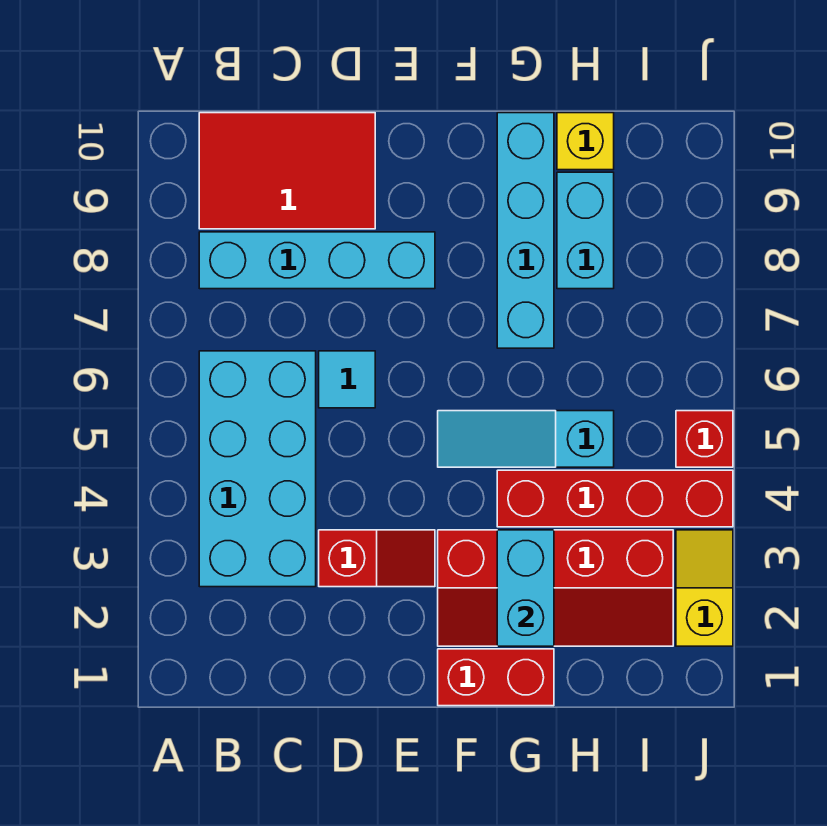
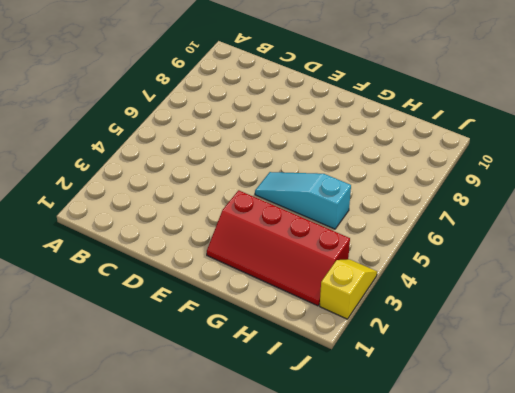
none -> cyan brick B3:C6 level 1
none -> cyan brick B8:E8 level 1
none -> red tile B9:D10 level 1

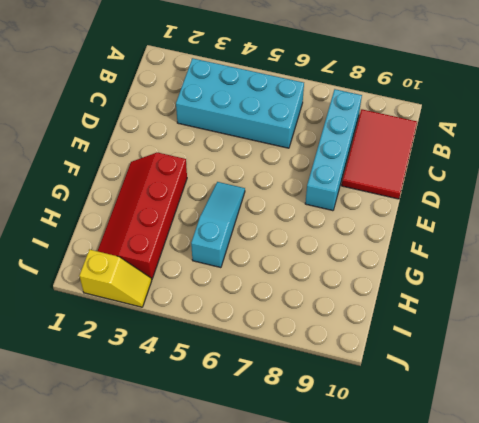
none -> red slope D3:E3 level 1 top D
none -> cyan tile D6 level 1
none -> red brick F1:G1 level 1

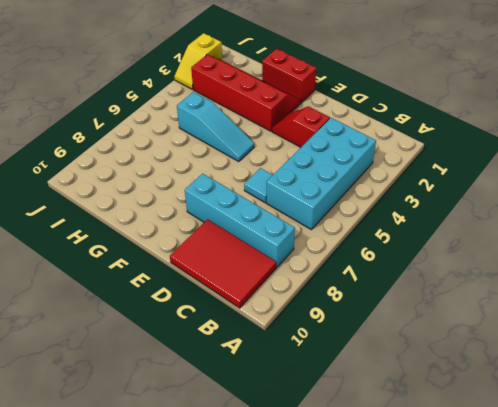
none -> red brick G4:J4 level 1
none -> cyan brick G7:G10 level 1
none -> cyan brick H8:H9 level 1

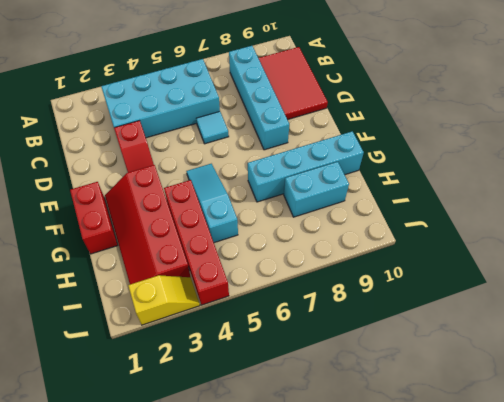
none -> yellow brick H10 level 1
none -> red brick J5 level 1
none -> cyan brick G2:G3 level 2

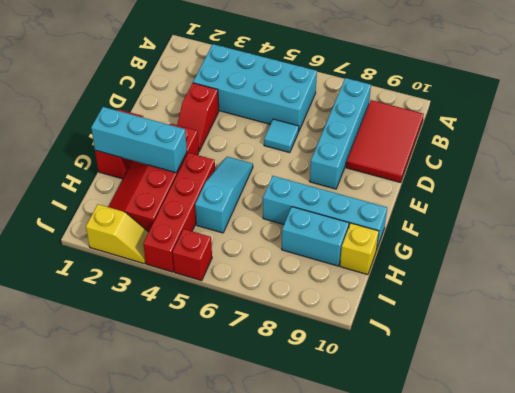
cyan brick G1:G3 level 2 -> cyan brick G2:G3 level 2

